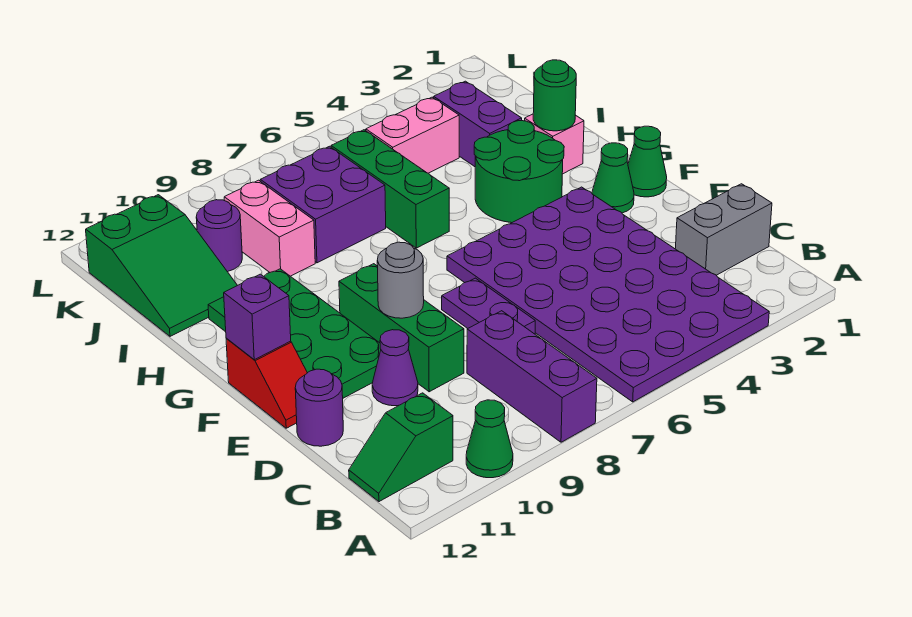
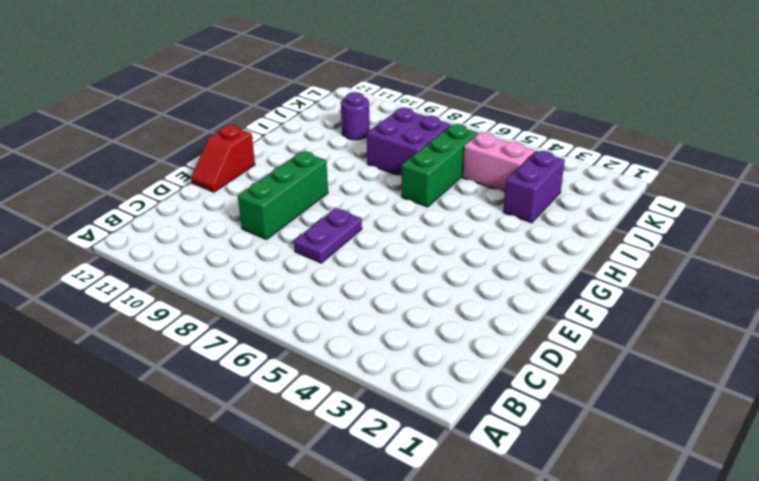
none -> purple plate A3:F6 level 1
none -> purple brick A8:C8 level 1
none -> green cone A10 level 1

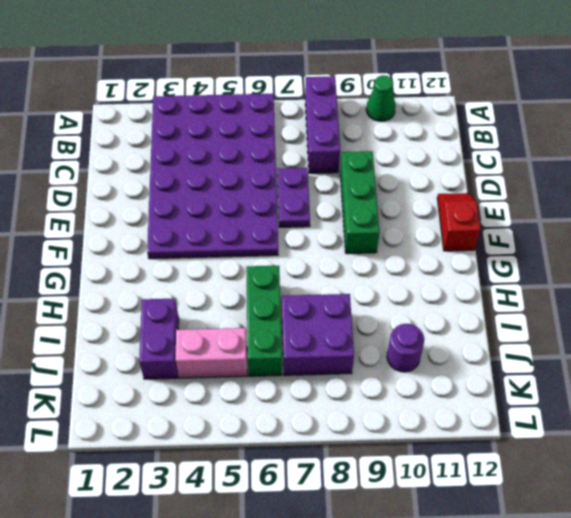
none -> green slope B11:B12 level 1 top 11
none -> grey brick C1:C2 level 1
none -> purple cone D10 level 1

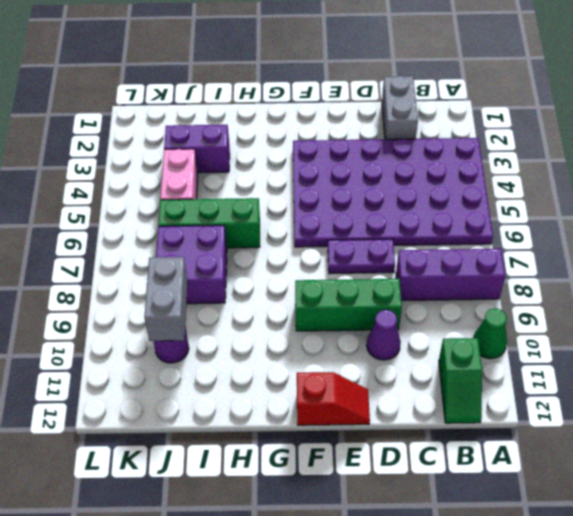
grey brick J9:J10 level 2 -> none
none -> purple round brick D12 level 1
none -> green plate E10:H11 level 1
none -> green cone F1 level 1

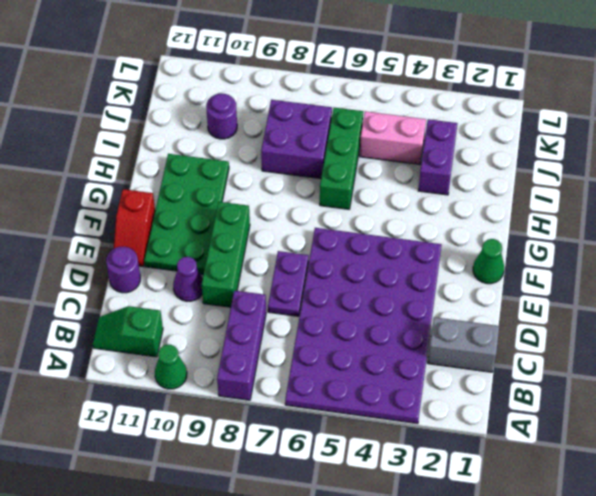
none -> green cone F2 level 1
none -> green round brick G3:H4 level 1
none -> pink brick H2 level 1

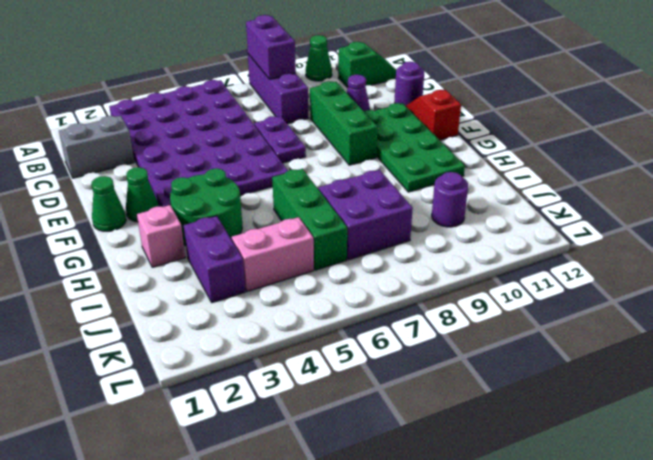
purple brick A8:B8 level 2 -> none
none -> pink brick I9:J9 level 1
none -> green slope I11:K12 level 1 top K
none -> grey round brick E9 level 2

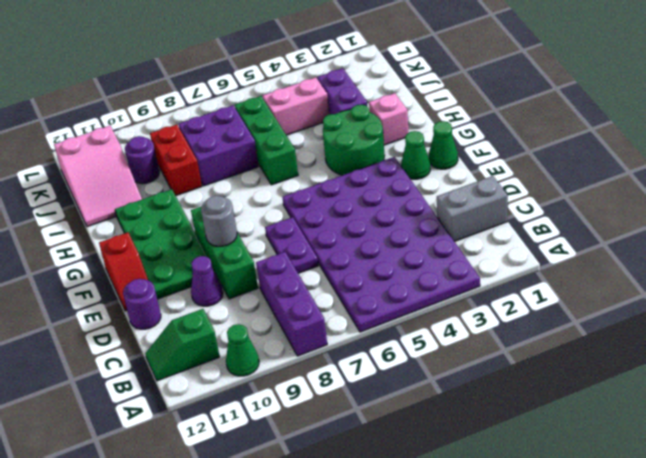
red brick I9:J9 level 1 -> pink brick I9:J9 level 1
pink slope I11:K12 level 1 top K -> green slope I11:K12 level 1 top K
none -> purple brick F12 level 2
none -> green round brick H2 level 2

